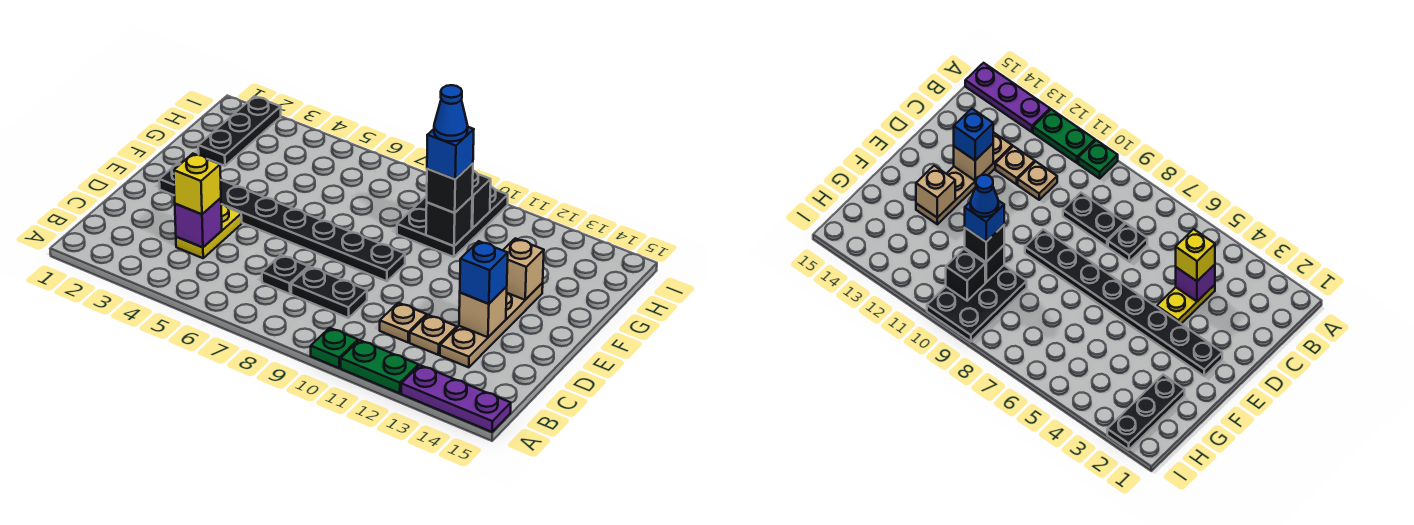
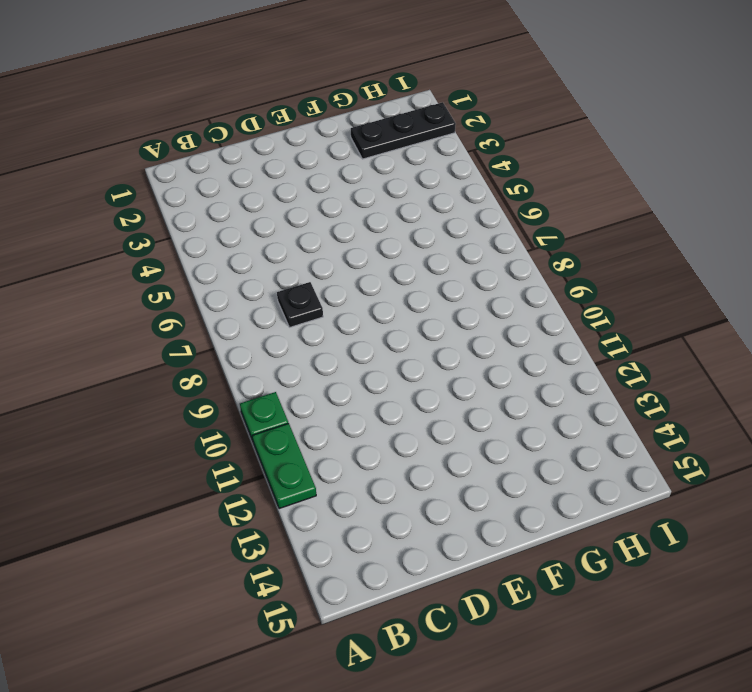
none -> purple plate A13:A15 level 1
none -> yellow plate C4:D4 level 1
none -> black plate C8:C9 level 1

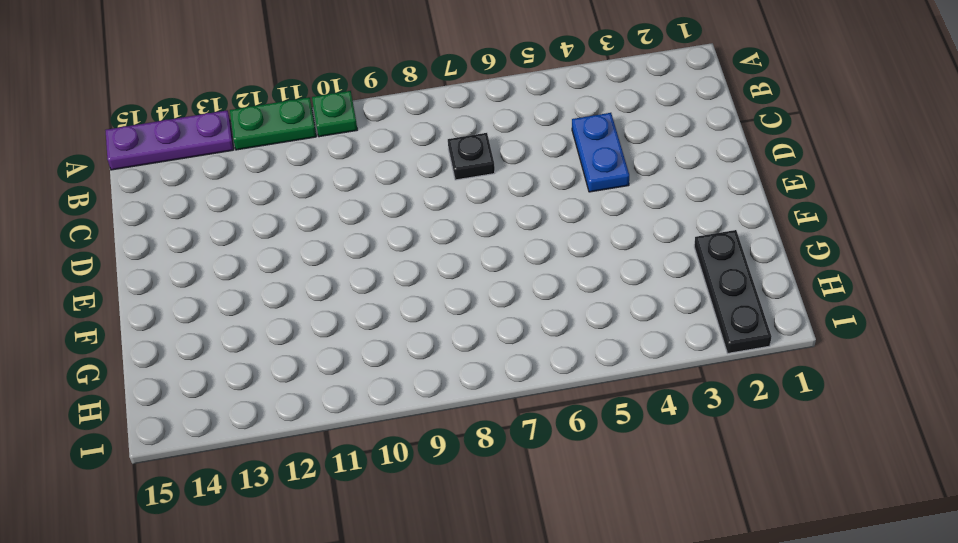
blue plate C4:D4 level 1 -> yellow plate C4:D4 level 1
none -> black plate C8:C9 level 1
none -> tan plate C11 level 1
none -> tan plate C12 level 1

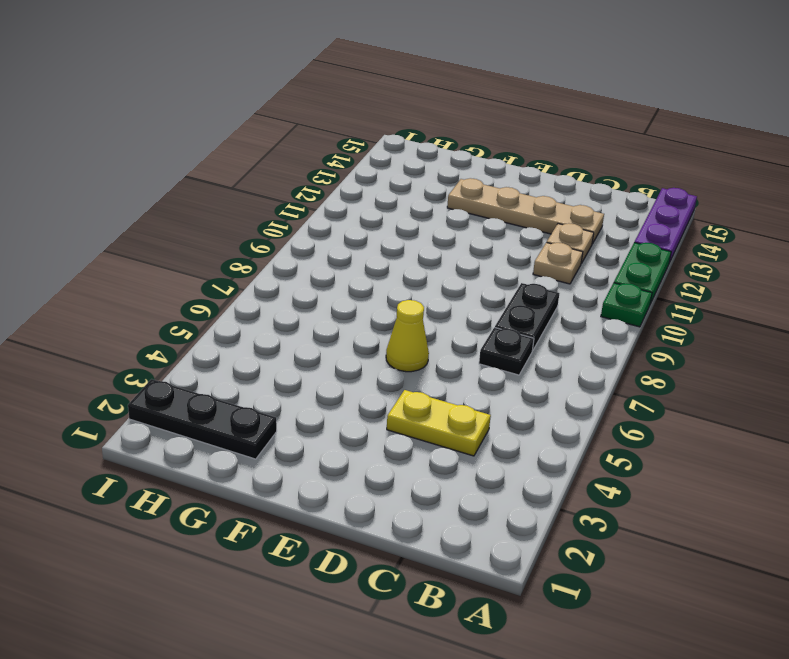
yellow cone E6 level 1 -> black plate E2:E9 level 1
none -> black plate G9:I10 level 1
none -> purple brick C4 level 2
none -> tan brick D13 level 2

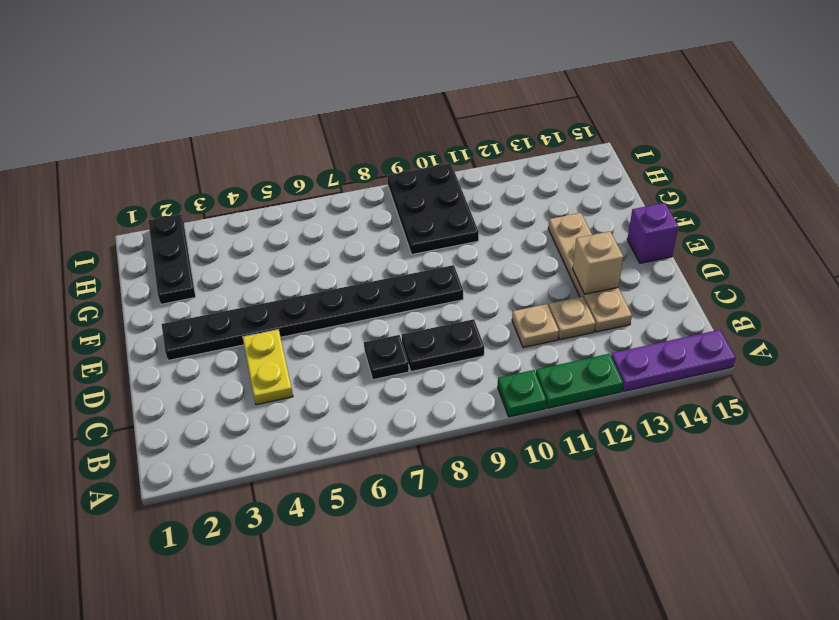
purple brick E15 level 1 -> purple brick C4 level 2
none -> tan brick F13 level 2
none -> black brick G10 level 2
none -> black brick H10 level 2

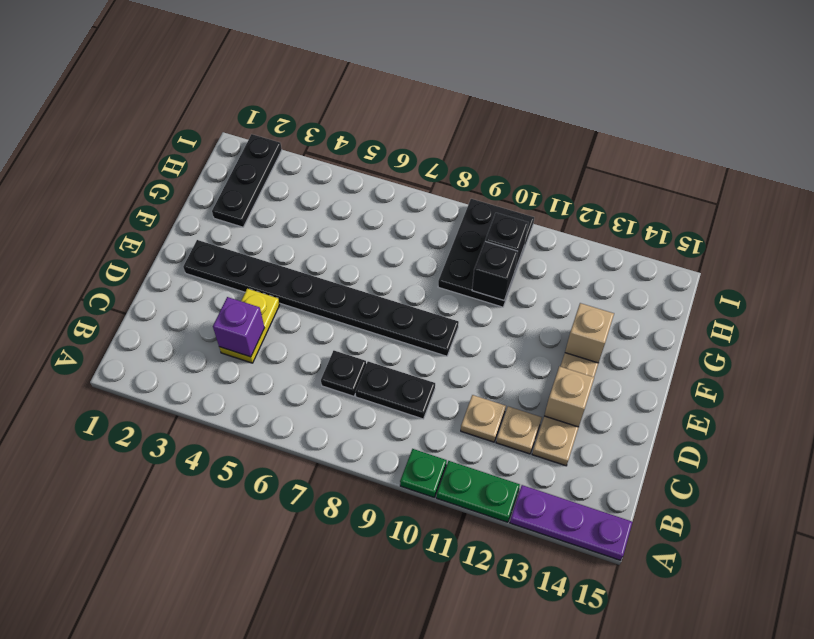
none -> yellow brick C4 level 3
none -> blue brick D13 level 3
none -> black brick G10 level 3

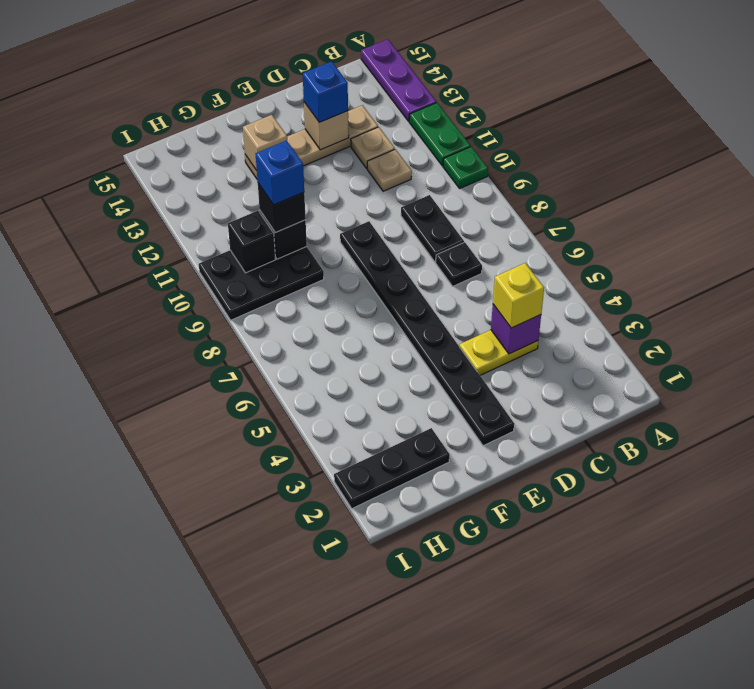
none -> blue cone G10 level 5

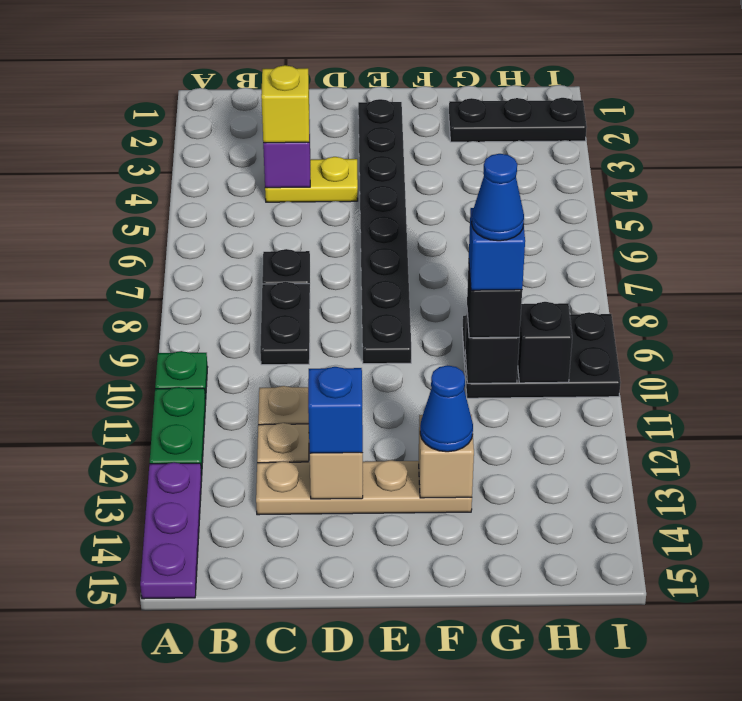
blue cone F13 level 3 -> none

